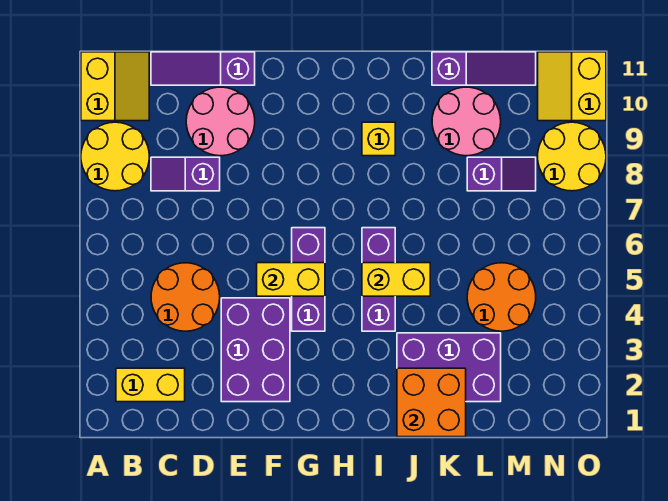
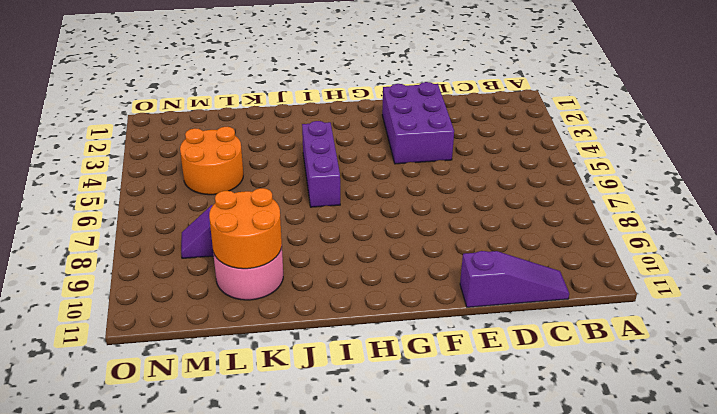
orange round brick K9:L10 level 2 -> orange round brick C4:D5 level 1
none -> yellow round brick A8:B9 level 1
none -> yellow slope A10:B11 level 1 top A
none -> yellow brick B2:C2 level 1

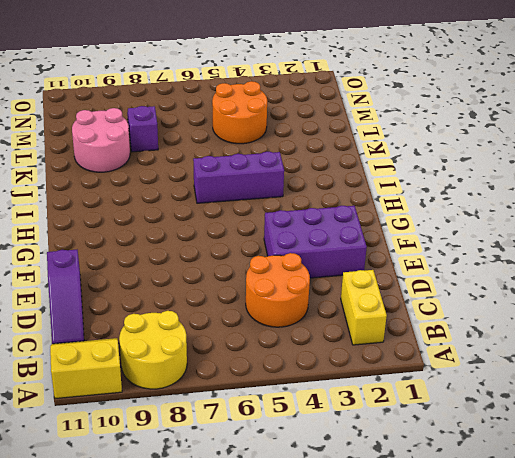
none -> purple slope C8:D8 level 1 top D
none -> pink round brick D9:E10 level 1
none -> purple brick G4:G6 level 1

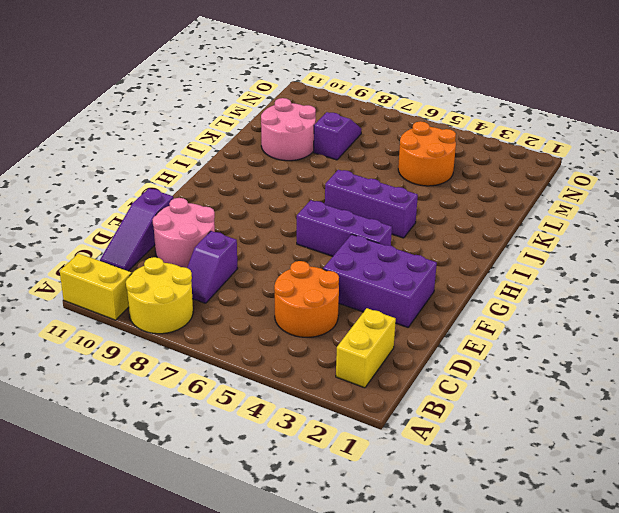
none -> yellow brick I9 level 1
none -> purple brick J2:L3 level 1
none -> purple slope K11:M11 level 1 top K

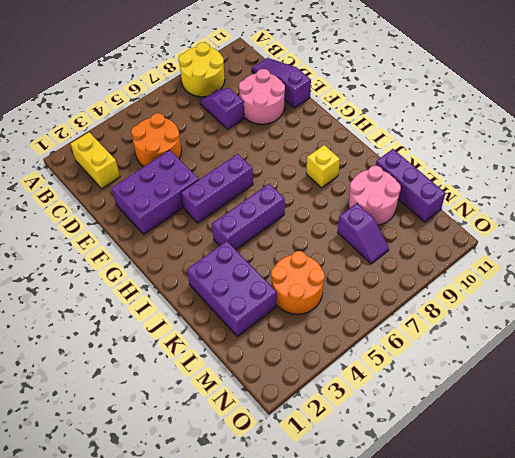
purple brick K11:M11 level 1 -> purple slope K11:M11 level 1 top K
none -> yellow slope A10:B11 level 1 top A
none -> yellow round brick N8:O9 level 1
none -> yellow slope N10:O11 level 1 top O

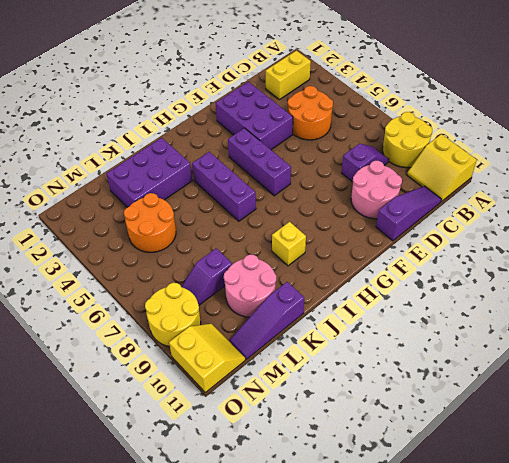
none -> yellow brick F5:G5 level 2
none -> yellow brick I5:J5 level 2
none -> orange brick J1:K2 level 2

